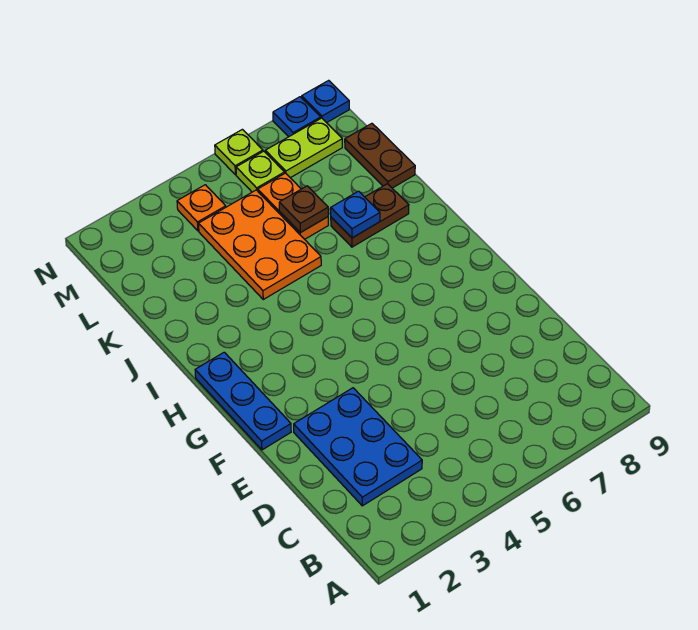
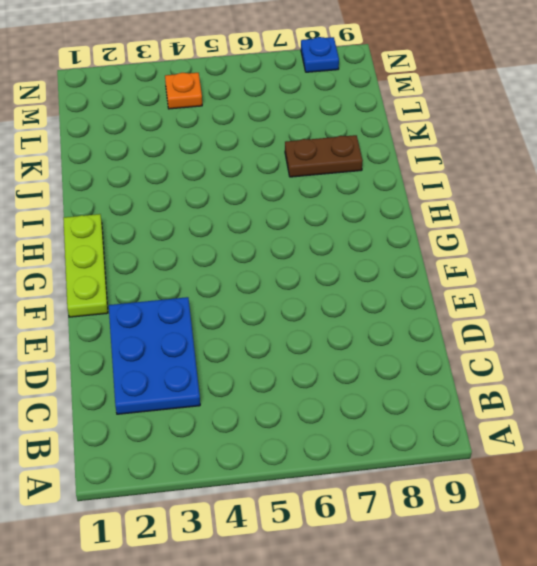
lime plate F1:H1 level 1 -> blue plate F1:H1 level 1
none -> orange plate J4:L5 level 1
none -> orange plate K6:L6 level 1
none -> brown plate K9:L9 level 1

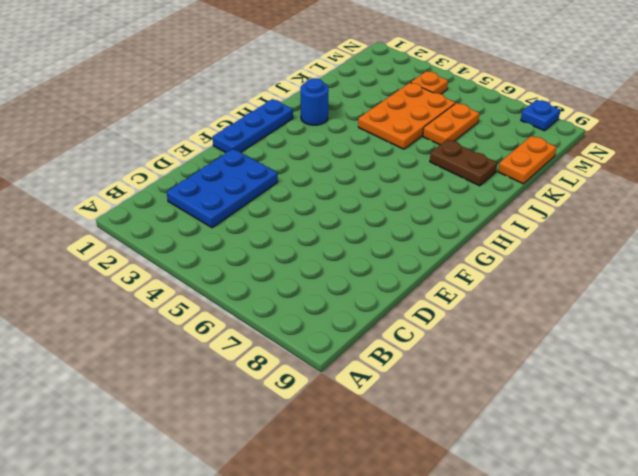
blue round brick I2 level 1 -> none
orange plate K9:L9 level 1 -> brown plate K9:L9 level 1
none -> lime plate M6 level 1
none -> lime plate M7:M8 level 1
none -> lime plate N6 level 1

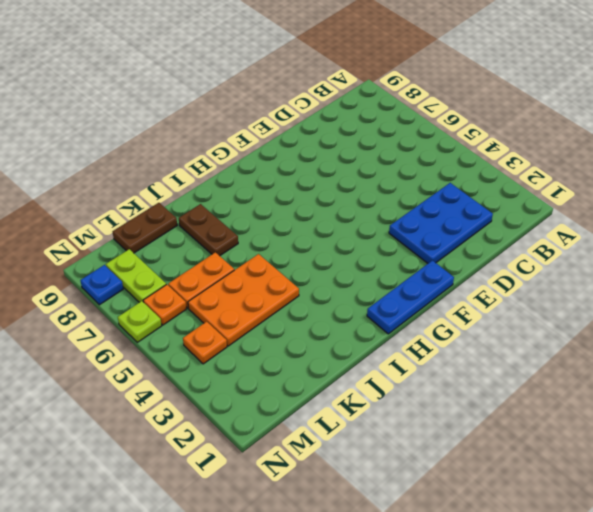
orange plate M6 level 1 -> lime plate M6 level 1
none -> blue plate N9 level 1
none -> blue plate J7 level 2
none -> brown plate K6 level 2

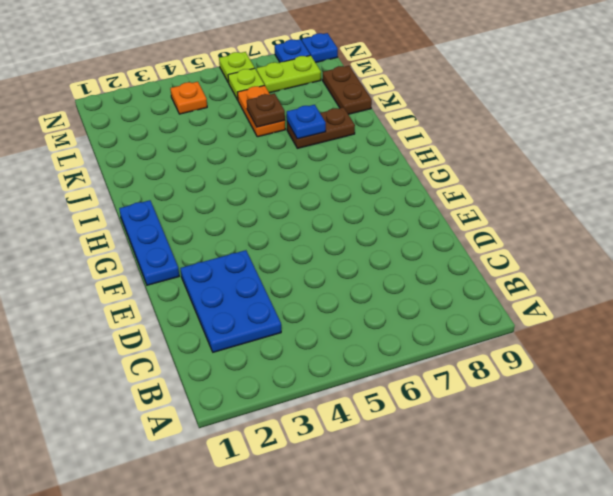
none -> orange plate J4:L5 level 1

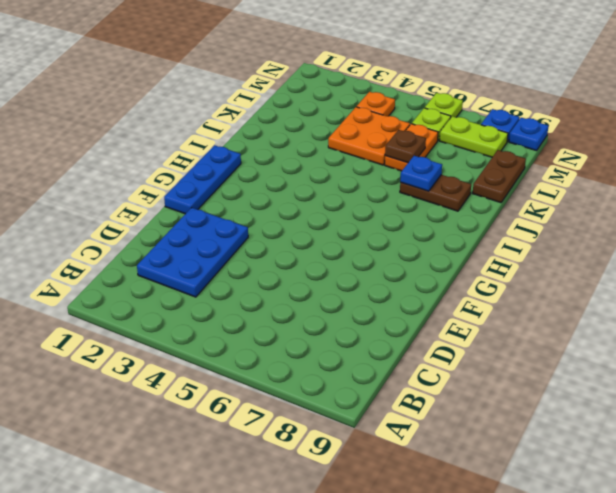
orange plate K4:L5 level 1 -> orange plate J4:L5 level 1

